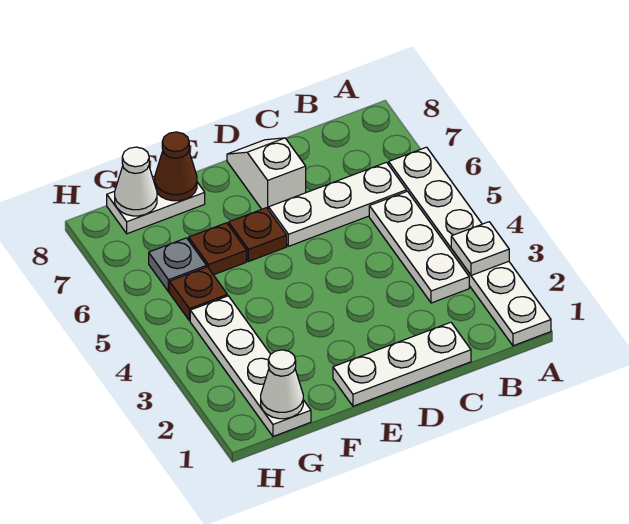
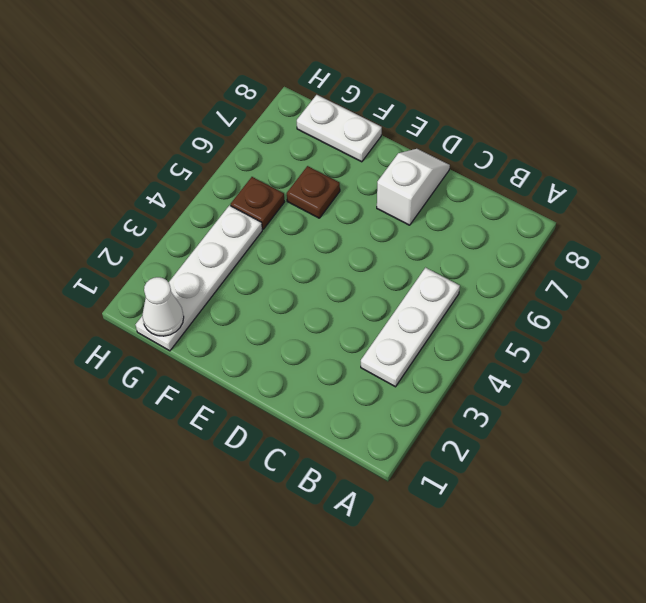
none -> white plate A1:A6 level 1
none -> white plate B6:D6 level 1
none -> white plate C1:E1 level 1

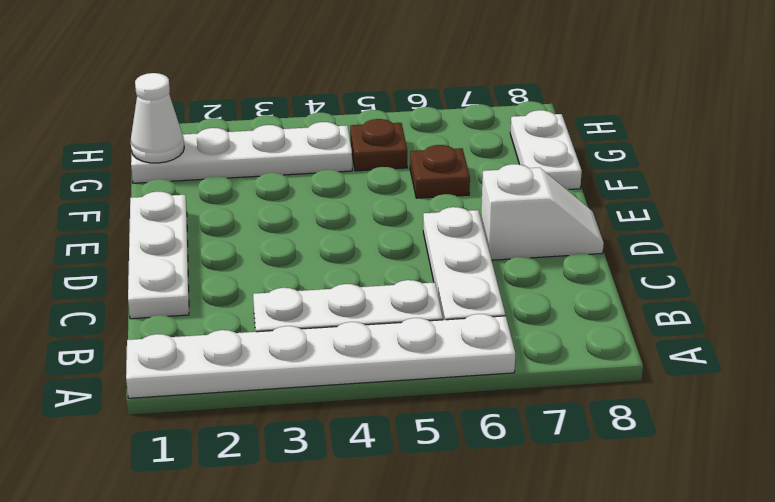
none -> brown plate E6 level 1
none -> grey plate G6 level 1
none -> white plate A3 level 2

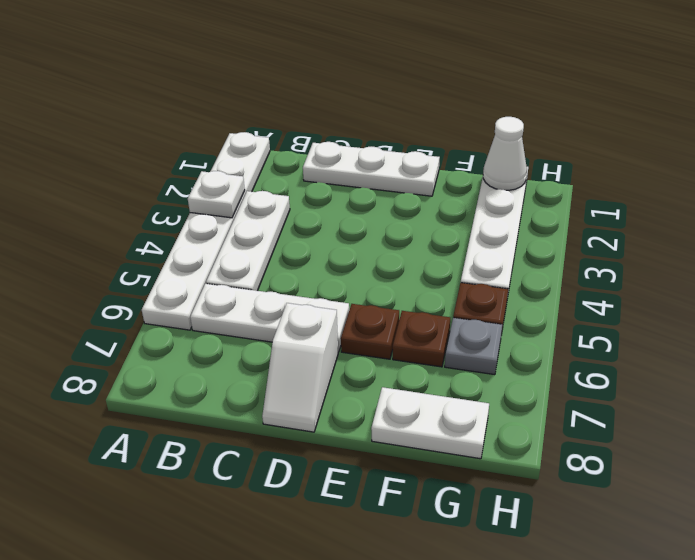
none -> brown cone F8 level 2
none -> white cone G8 level 2

